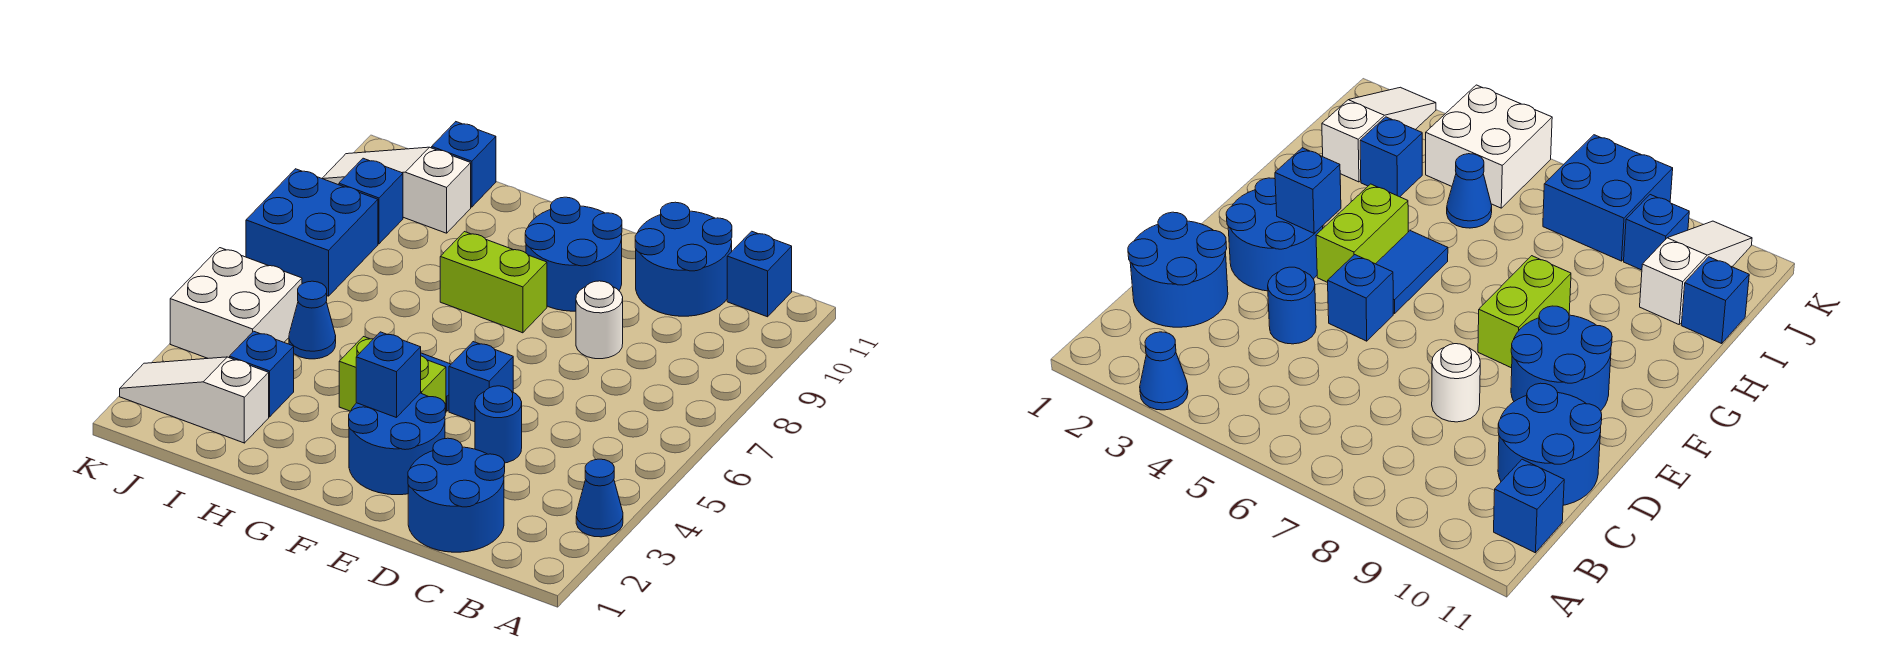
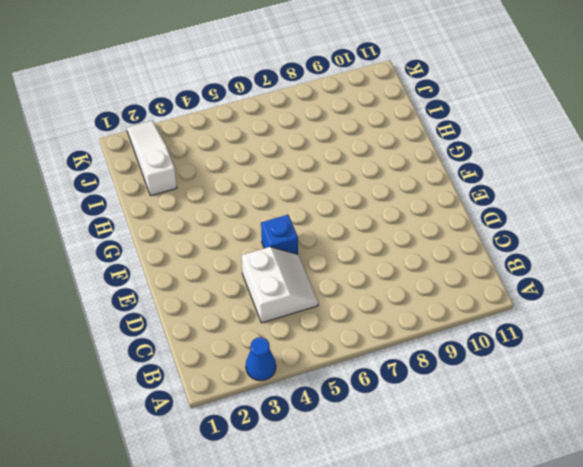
white slope C4:D5 level 1 top 4 -> blue round brick D4 level 1
none -> blue brick B11 level 1
none -> blue round brick C1:D2 level 1
none -> blue round brick C10:D11 level 1

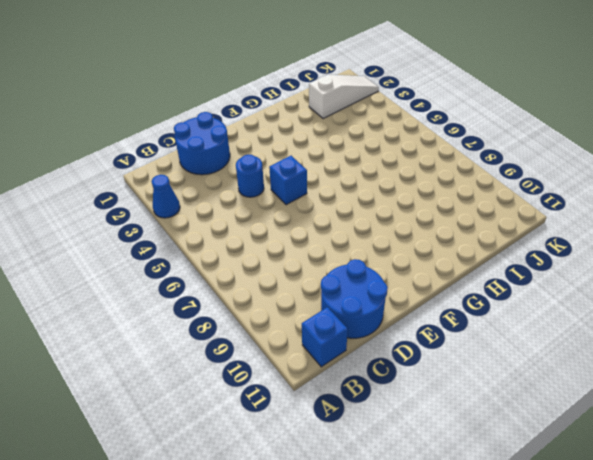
none -> white round brick D8 level 1
none -> blue round brick E2:F3 level 1
none -> blue round brick E9:F10 level 1

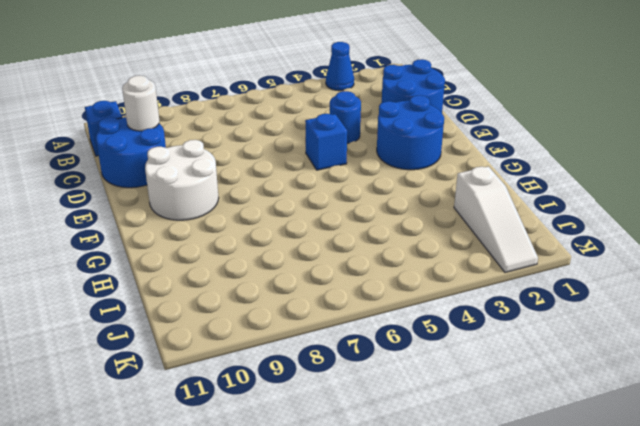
white round brick C10 level 2 -> white round brick D8 level 1
white round brick E9:F10 level 1 -> blue round brick E9:F10 level 1
none -> lime brick F4:G4 level 1
none -> blue tile F5:G5 level 1
none -> lime brick F8:G8 level 1

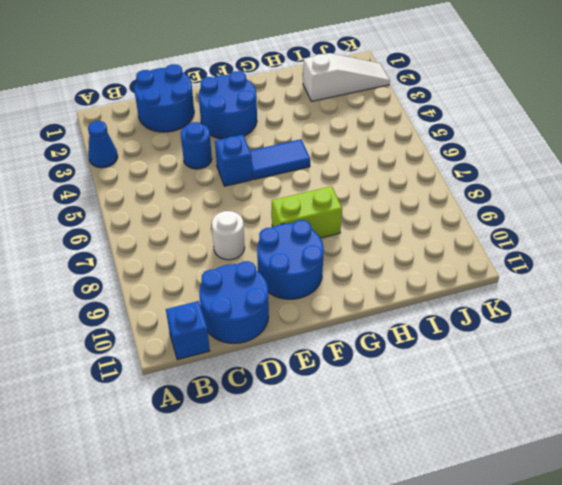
none -> lime brick F4:G4 level 1
none -> blue brick I3 level 1
none -> blue cone I5 level 1

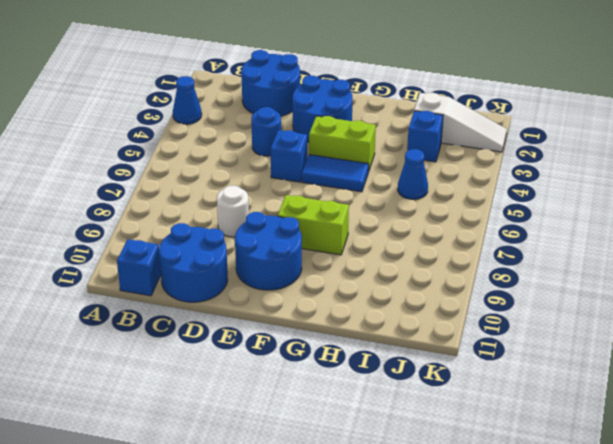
none -> white slope I10:K10 level 1 top I
none -> blue brick I11 level 1
none -> white brick J4:K5 level 1

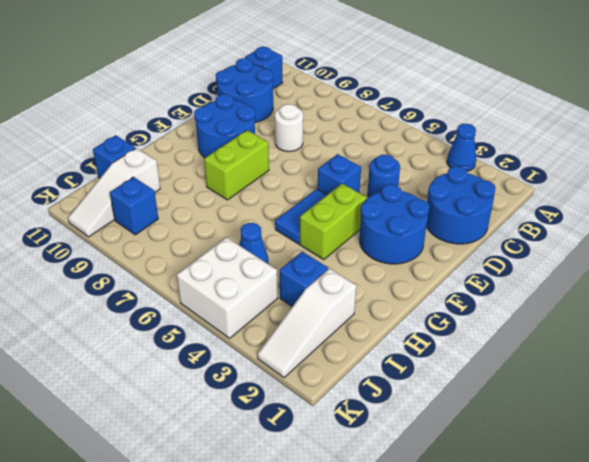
none -> blue brick J7:K8 level 1
none -> blue brick F3 level 2

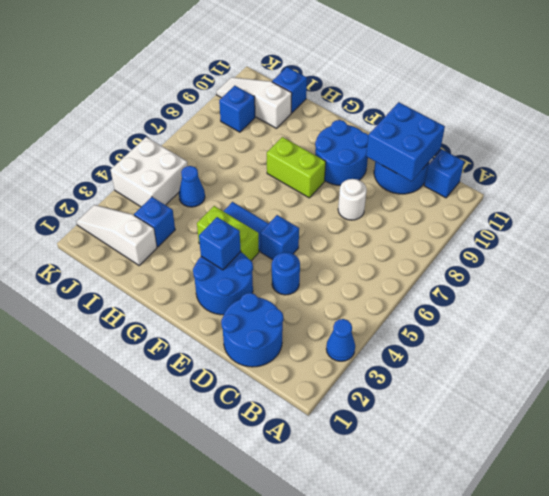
blue brick C10:D11 level 2 -> blue brick J7:K8 level 1

